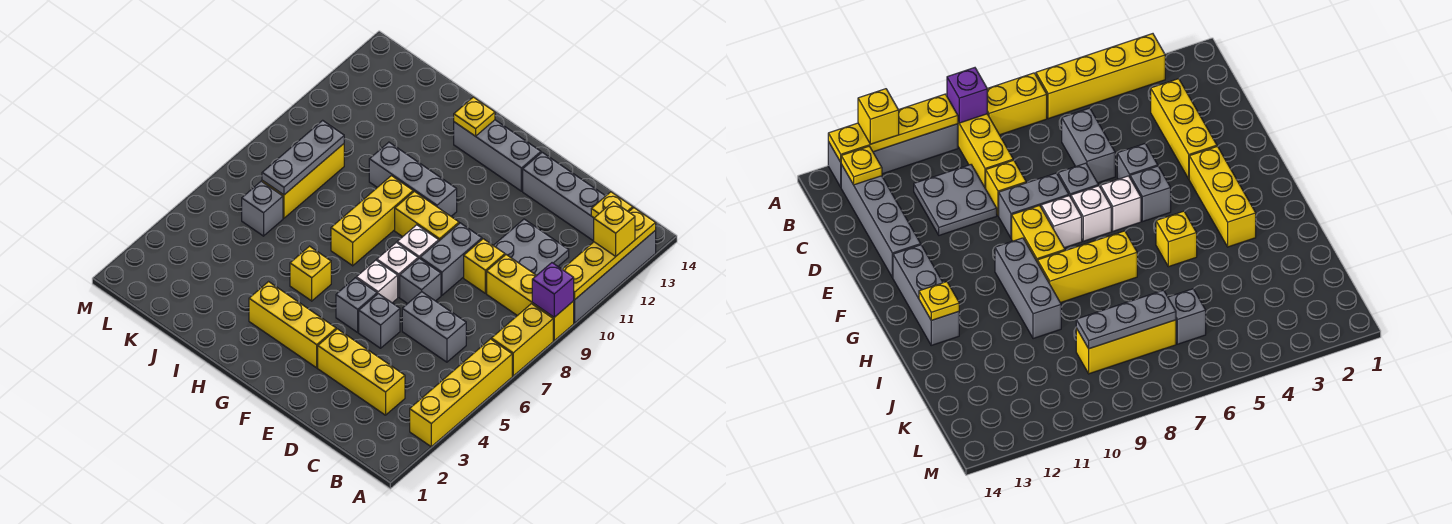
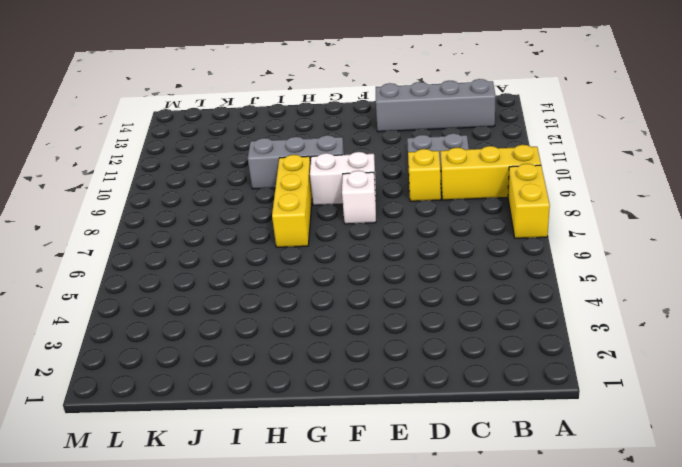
white brick F9:G9 level 1 -> yellow brick F9:G9 level 1
none -> yellow brick A3:A6 level 1
none -> grey brick A10:A13 level 1
none -> yellow brick C3:E3 level 1
none -> grey brick C6:D6 level 1

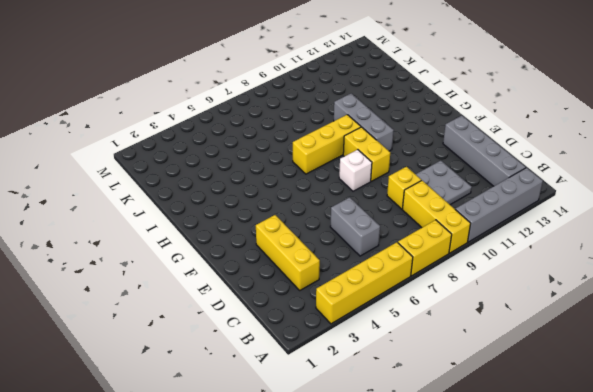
none -> grey brick E5 level 1
none -> grey brick E7 level 1
none -> grey brick E8:E9 level 1
none -> yellow brick F3:H3 level 1

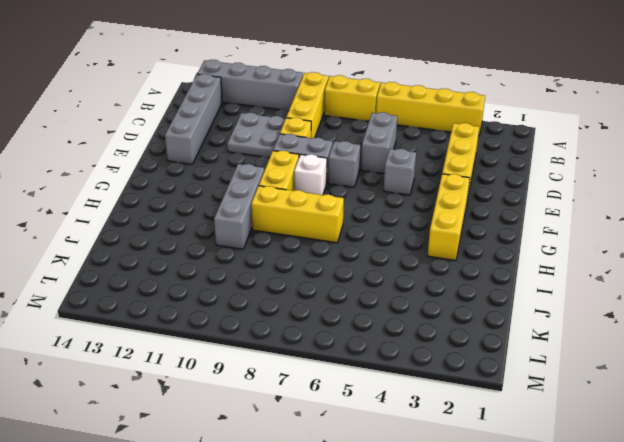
none -> grey brick F5 level 1
none -> white brick F6 level 1
none -> white brick F7 level 1
none -> grey brick F13:H13 level 1

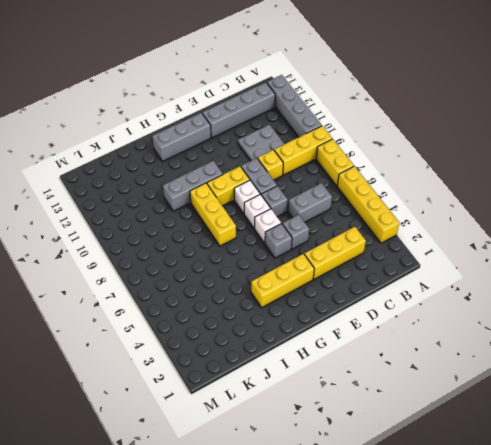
none -> yellow brick H5 level 1
none -> grey brick K6 level 1
none -> yellow brick K7:K9 level 1
none -> purple brick A9 level 2

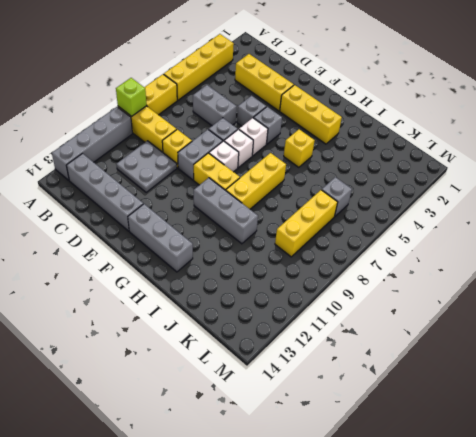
lime brick A9 level 2 -> purple brick A9 level 2
none -> yellow plate A10:A13 level 2
none -> yellow plate B13 level 2
none -> yellow plate H13 level 2
none -> grey plate K7:K9 level 2

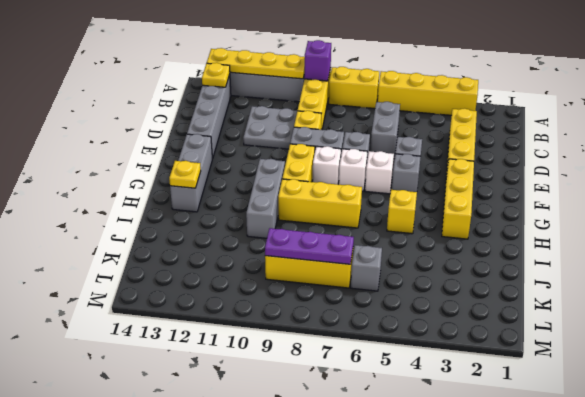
purple plate K7:K9 level 2 -> grey plate K7:K9 level 2
none -> yellow brick A12 level 3

